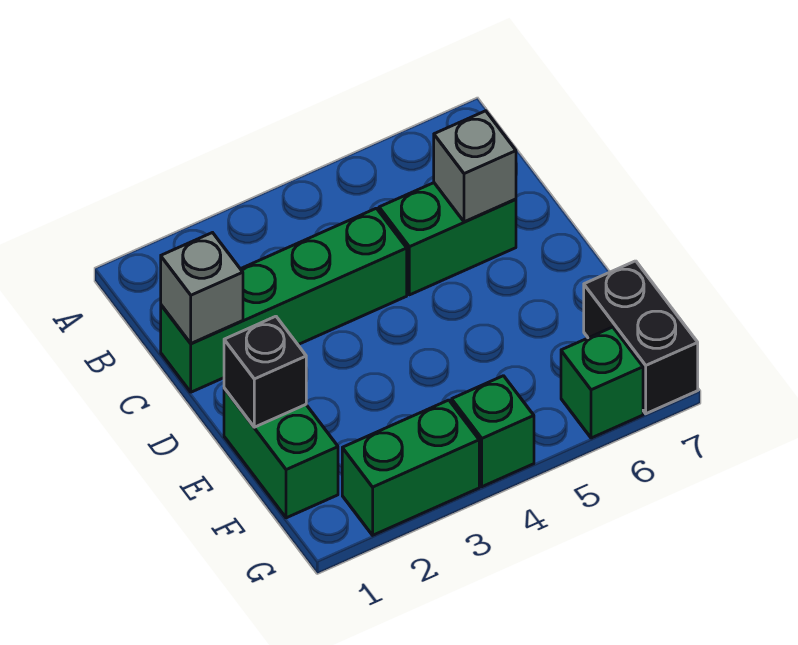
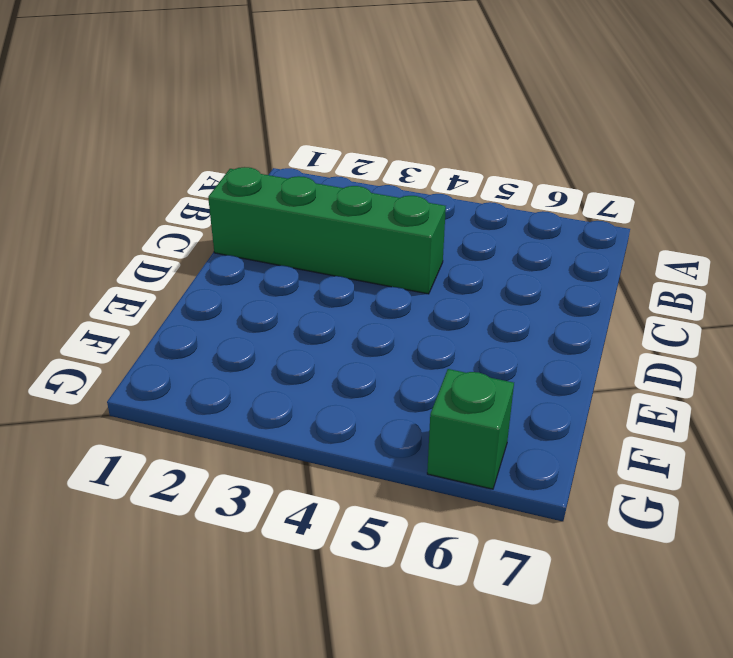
none -> green brick C5:C6 level 1
none -> green brick E1:F1 level 1

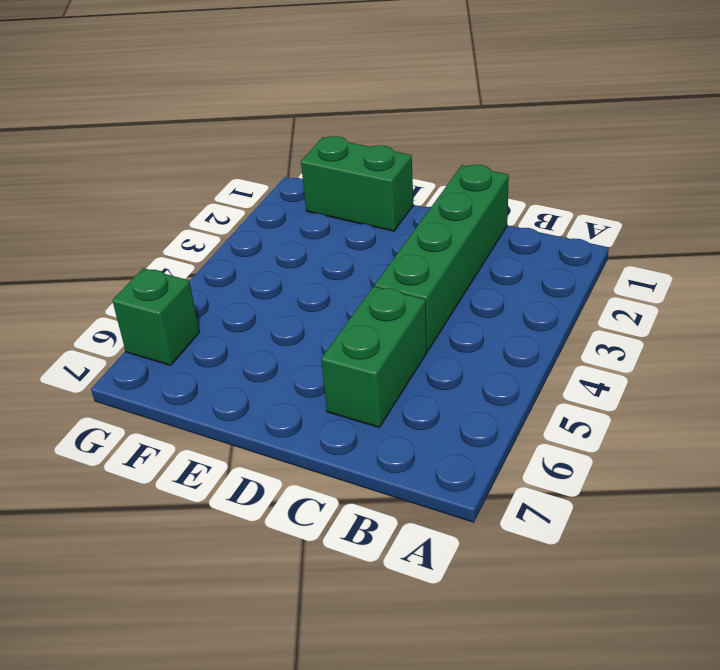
none -> black brick F7:G7 level 1
none -> green brick G2:G3 level 1

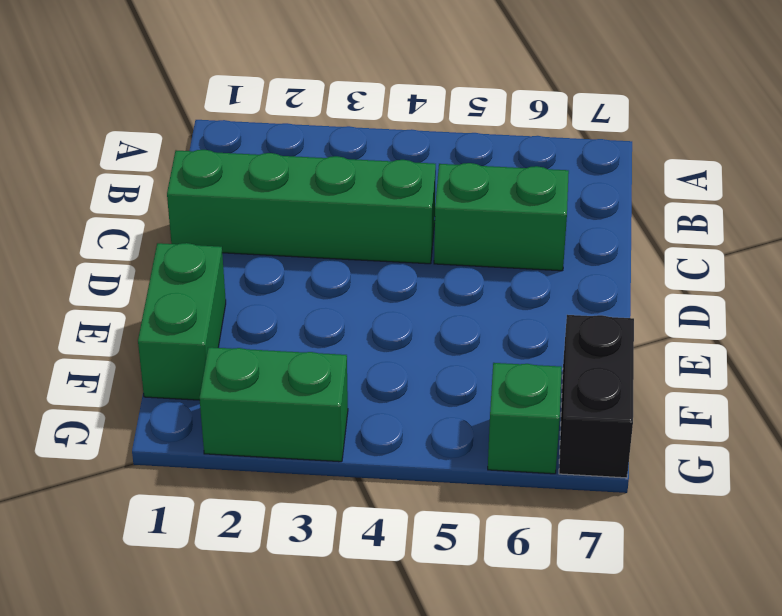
none -> green brick G4 level 1
none -> grey brick C1 level 2

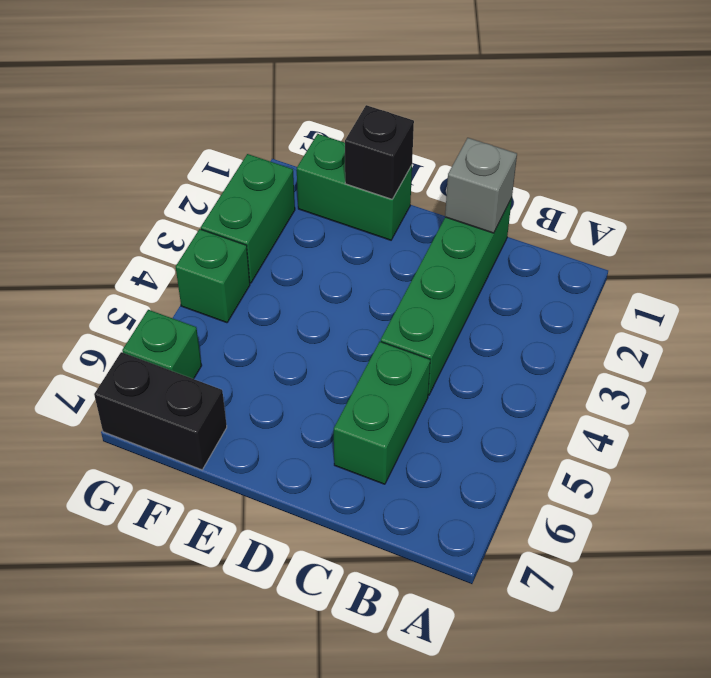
none -> grey brick C6 level 2

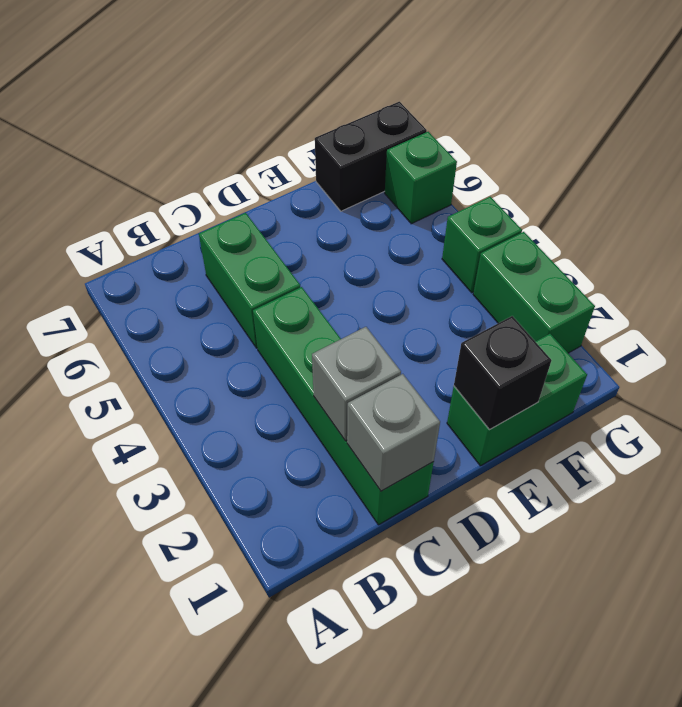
grey brick C2 level 2 -> grey brick C6 level 2

